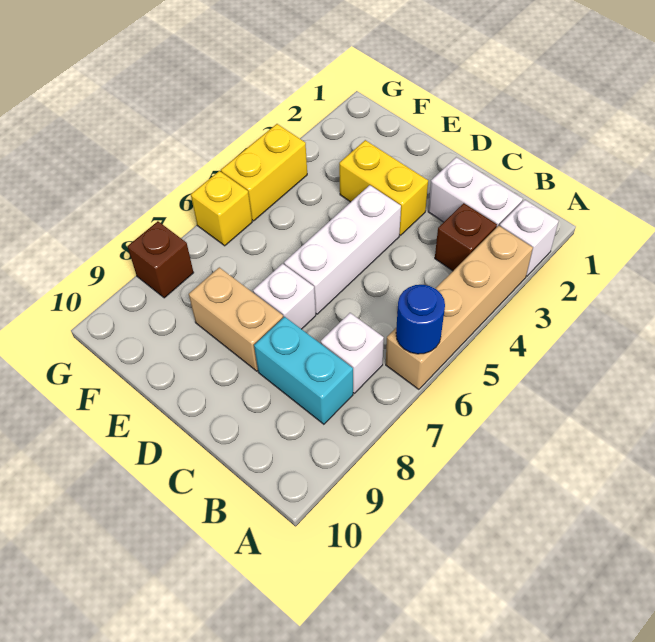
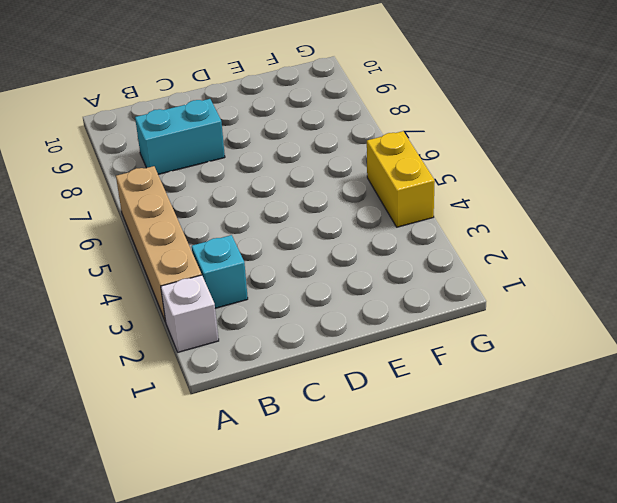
cyan brick B3 level 1 -> brown brick B3 level 1
none -> white brick B2:C2 level 1
none -> white brick B7 level 1
none -> yellow brick D3:E3 level 1

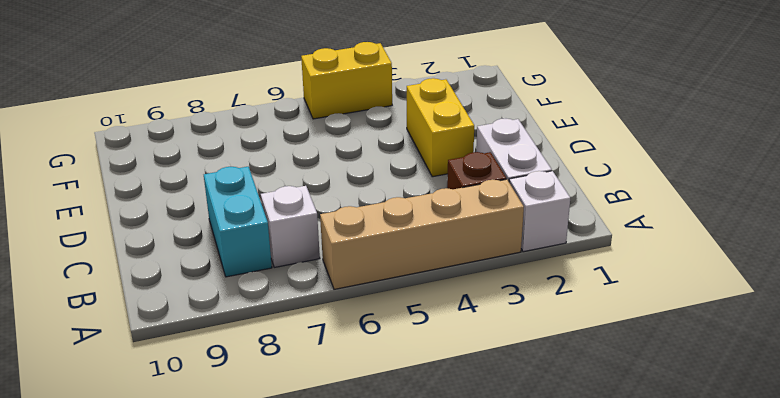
none -> white brick D4:D6 level 1
none -> white brick D7 level 1
none -> tan brick D8:E8 level 1

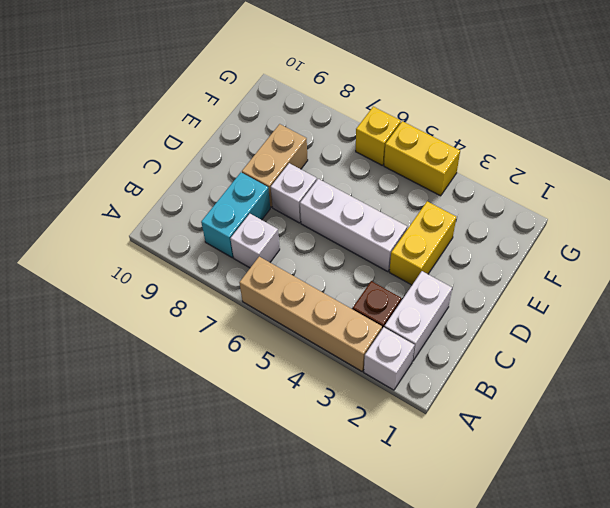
none -> brown brick G8 level 1
none -> blue round brick A6 level 2

